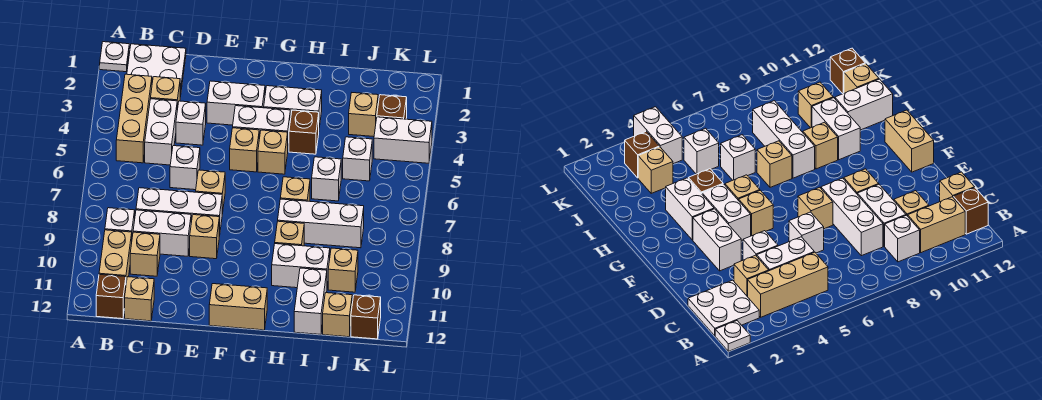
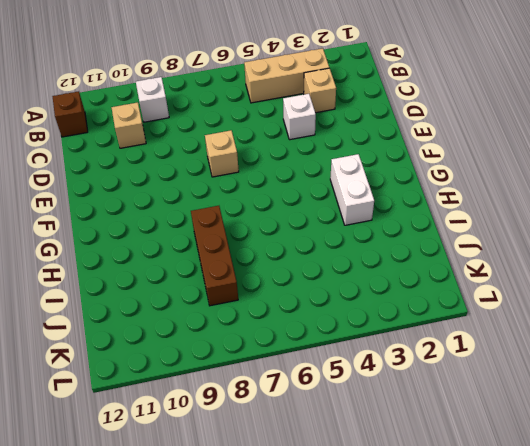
brown brick H8:J8 level 1 -> white brick H8:J8 level 1
none -> white plate A1 level 1
none -> white plate B1:C2 level 1
none -> tan brick B10:B11 level 1
none -> white brick C4:C5 level 1

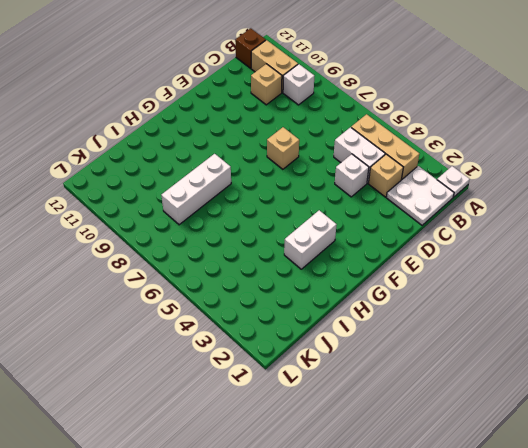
none -> white brick C8:E8 level 1
none -> white brick C9:D9 level 1
none -> tan brick C12 level 1
none -> white brick D6 level 1

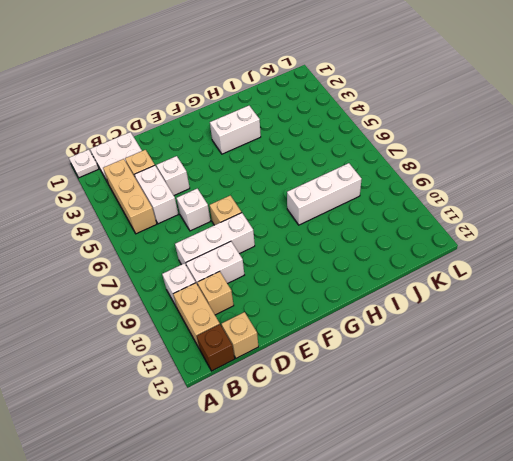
none -> white brick E3:F3 level 1
none -> tan brick E9 level 1
none -> white brick F4:G4 level 1
none -> tan brick F5 level 1

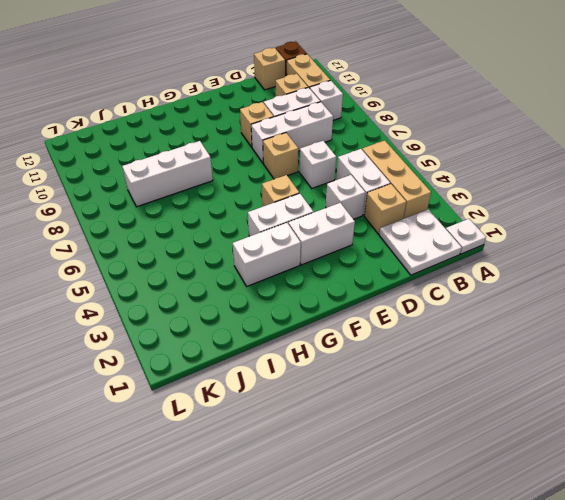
none -> tan brick F12:G12 level 1
none -> tan brick G5 level 1
none -> brown brick H4 level 1
none -> tan brick H7 level 1

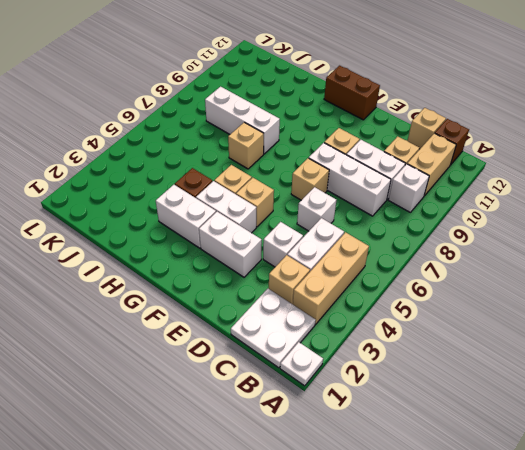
brown brick F12:G12 level 1 -> tan brick F12:G12 level 1
none -> tan brick H9 level 1
none -> white brick H10:I10 level 1
none -> white brick I6 level 1
none -> white brick I11:I12 level 1

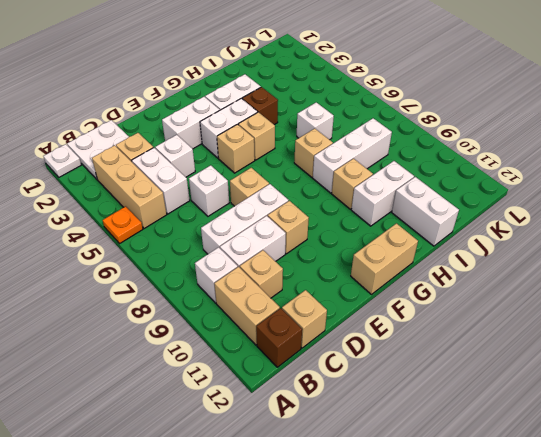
orange plate A5 level 1 -> none
none -> tan brick J3 level 1
none -> white brick J5 level 1
none -> tan brick J10 level 1
none -> tan brick J12 level 1

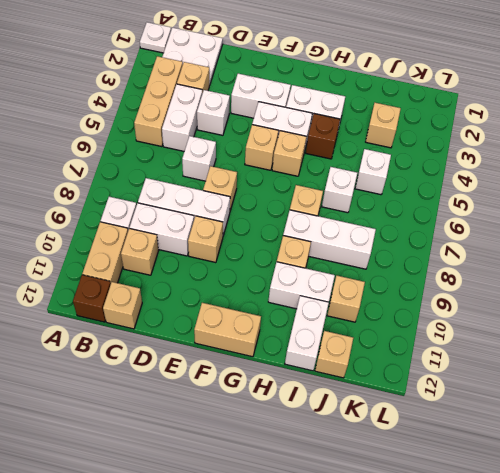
none -> brown brick K3 level 1
none -> white brick K4:L4 level 1
none -> brown brick K12 level 1

